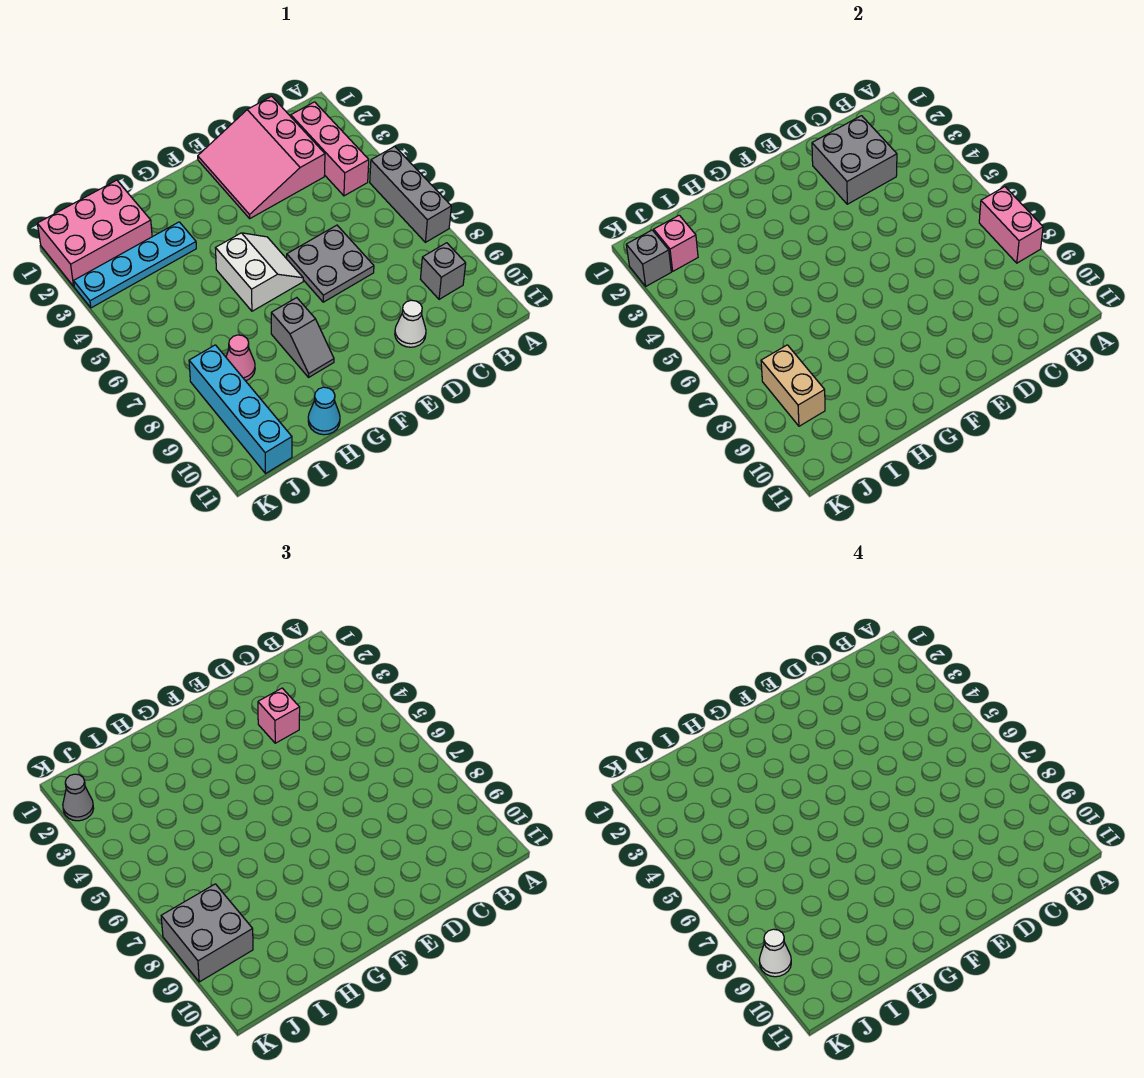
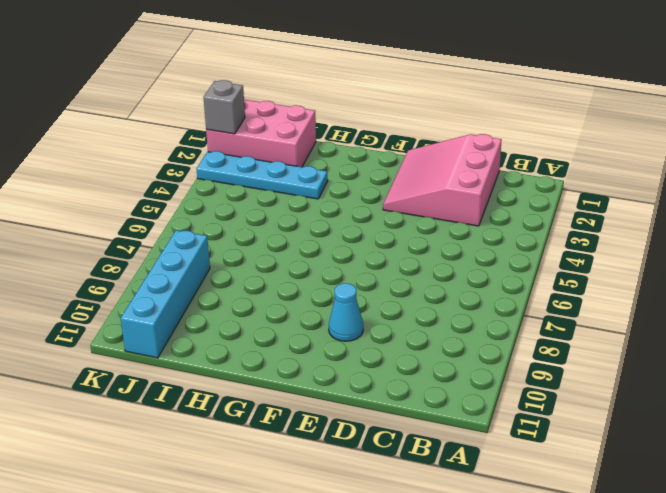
cyan cone E9 level 1 -> cyan cone H11 level 1
none -> grey brick A5:A7 level 1
none -> pink brick B2:B4 level 1
none -> grey brick B9 level 1

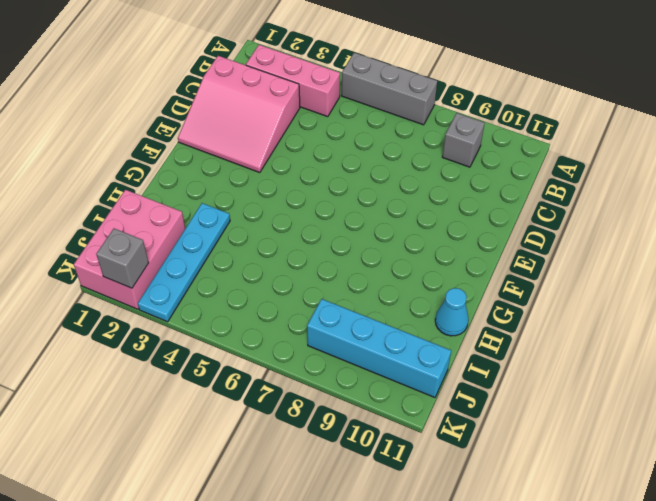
none -> grey plate D6:E7 level 1
none -> white cone D10 level 1
none -> white slope F5:G6 level 1 top G

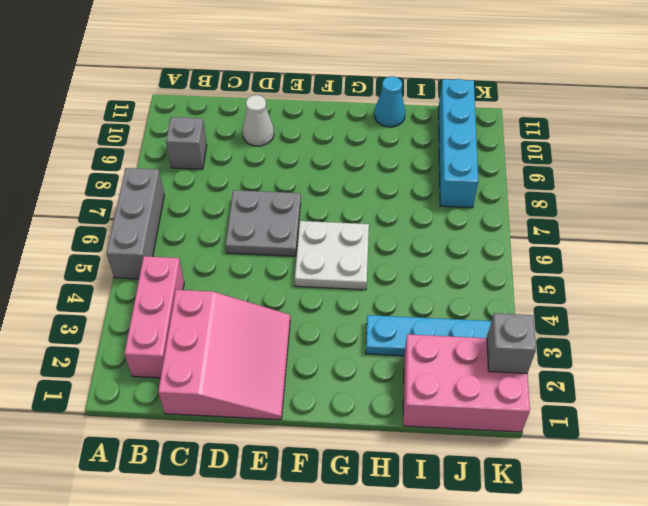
white plate F5:G6 level 1 -> white slope F5:G6 level 1 top G
none -> grey slope G8:G9 level 1 top 8
none -> pink cone I8 level 1
none -> pink brick A7:A8 level 2

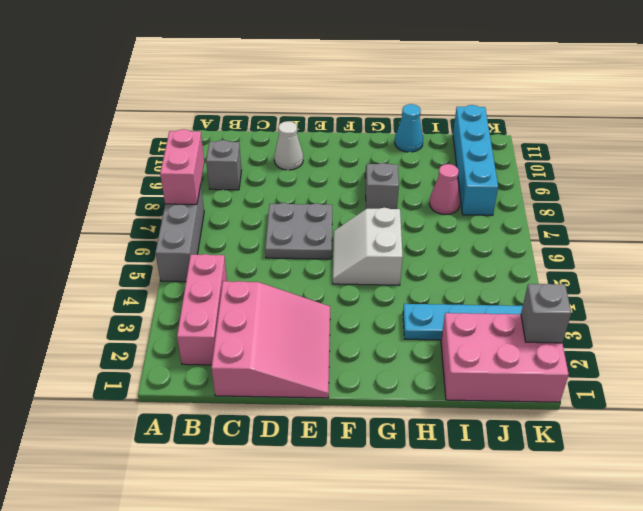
none -> grey brick C2:D3 level 2
none -> pink brick J2 level 2
none -> tan brick J8:J9 level 2

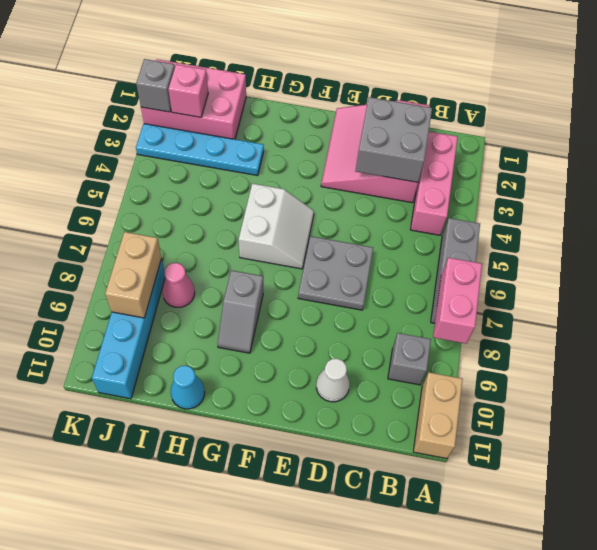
tan brick A10:A11 level 1 -> none
none -> pink brick D3 level 3
none -> grey brick J8:K9 level 3
none -> grey cone K2 level 3

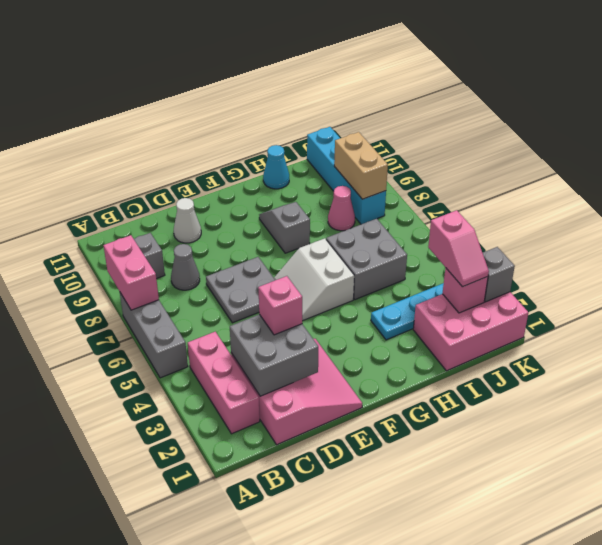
grey cone C8 level 1 -> grey cone K2 level 3
grey brick H5:I6 level 1 -> grey brick J8:K9 level 3
pink slope J2:J3 level 3 top 3 -> none
none -> white cone K9 level 4

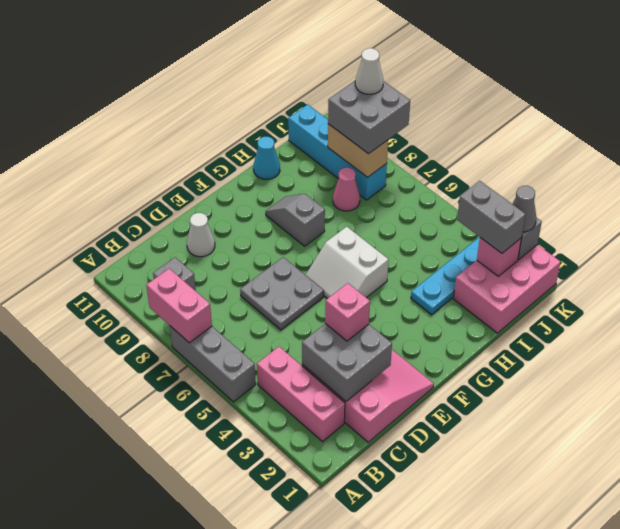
grey brick J2:J3 level 3 -> none

